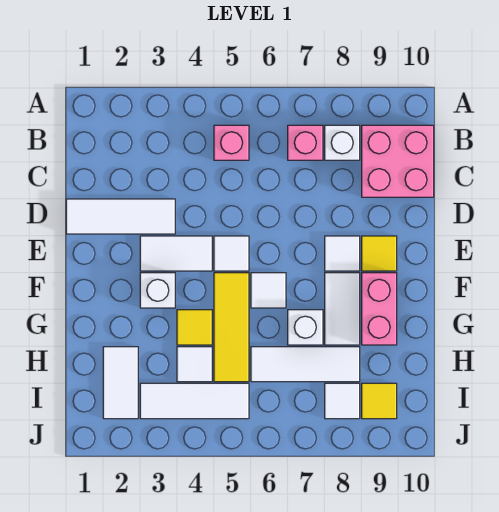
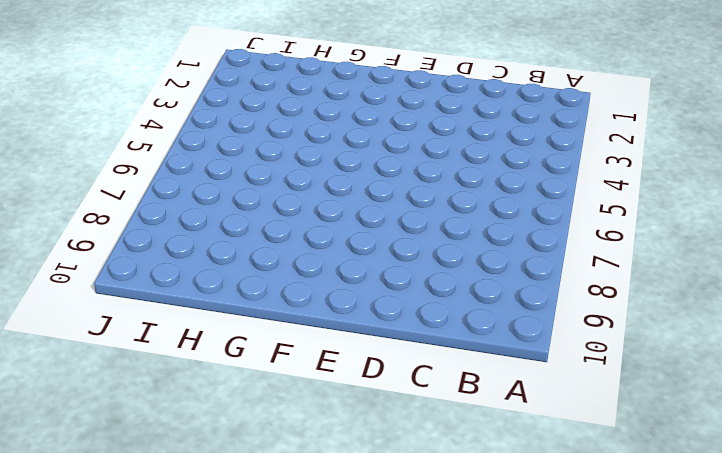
none -> pink brick B5 level 1
none -> pink brick B7 level 1
none -> white brick B8 level 1

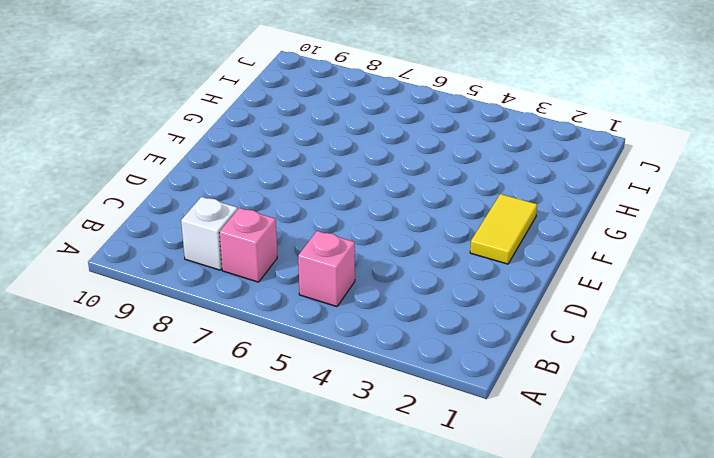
yellow tile E2:F2 level 1 -> none
none -> pink brick B9:C10 level 1
none -> white tile D1:D3 level 1
none -> white tile E3:E4 level 1

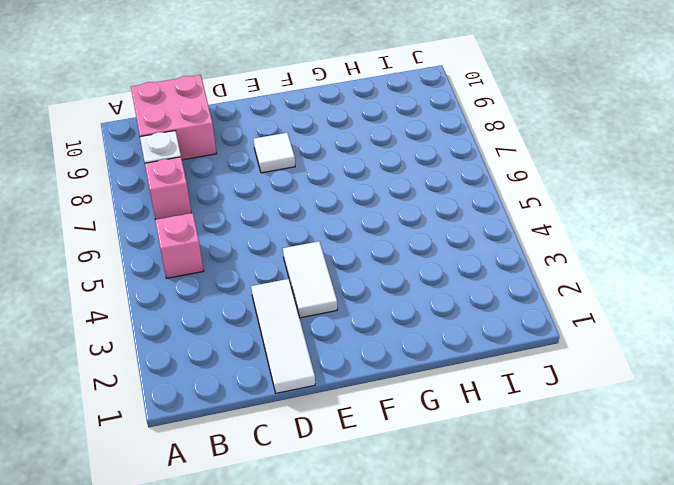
none -> white tile E5 level 1
none -> yellow tile E9 level 1
none -> white brick F3 level 1

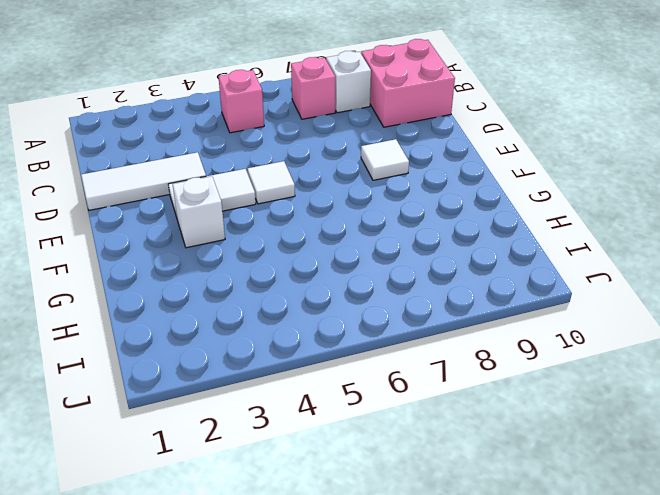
none -> yellow tile E9 level 1
none -> yellow tile F5:H5 level 1
none -> white tile F6 level 1

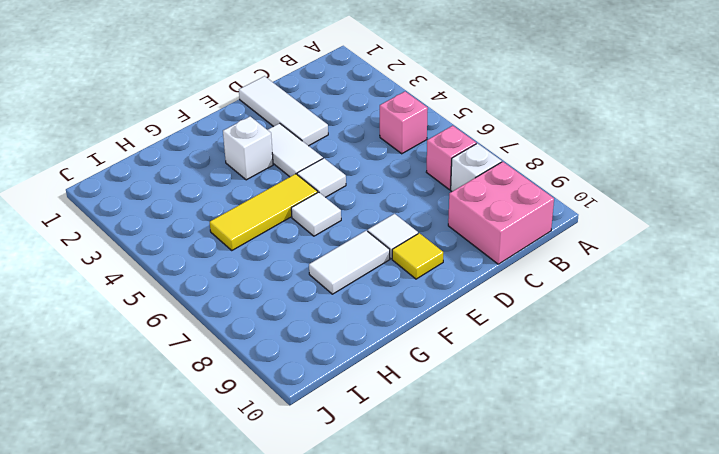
none -> pink brick F9:G9 level 1
none -> yellow tile G4 level 1
none -> white brick G7 level 1

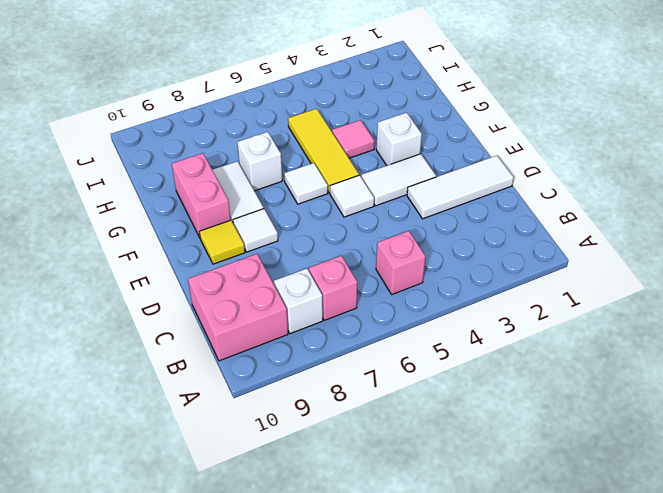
pink tile G4 level 1 -> yellow tile G4 level 1
none -> white tile H2:I2 level 1
none -> white tile H4 level 1
none -> white tile H6:H8 level 1

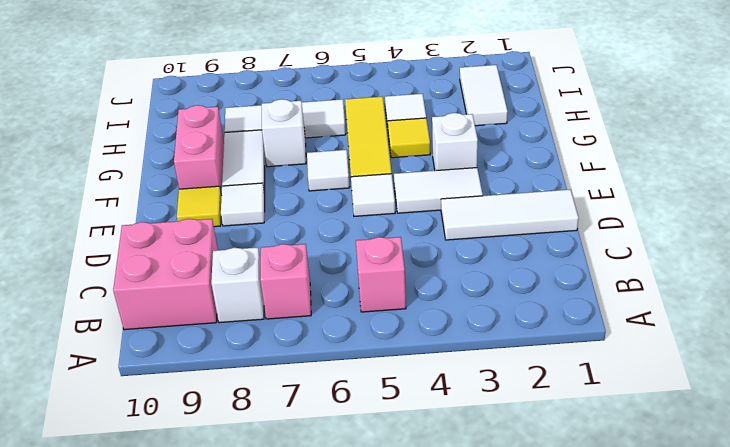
none -> white tile I3:I5 level 1
none -> white tile I8 level 1
none -> yellow tile I9 level 1

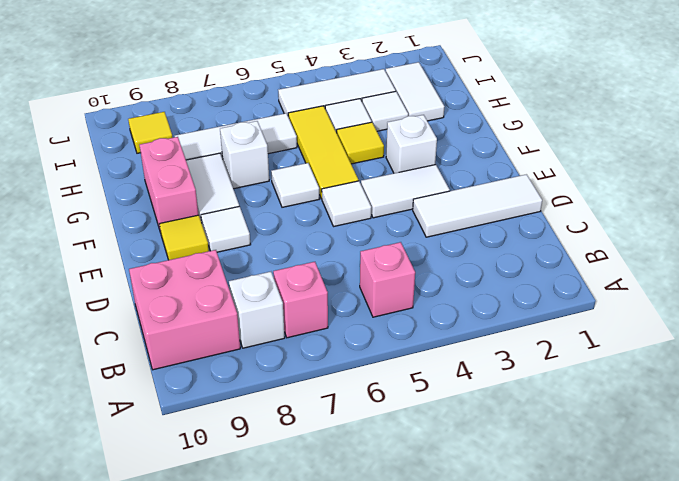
white tile H3 level 1 -> white tile I8 level 1

